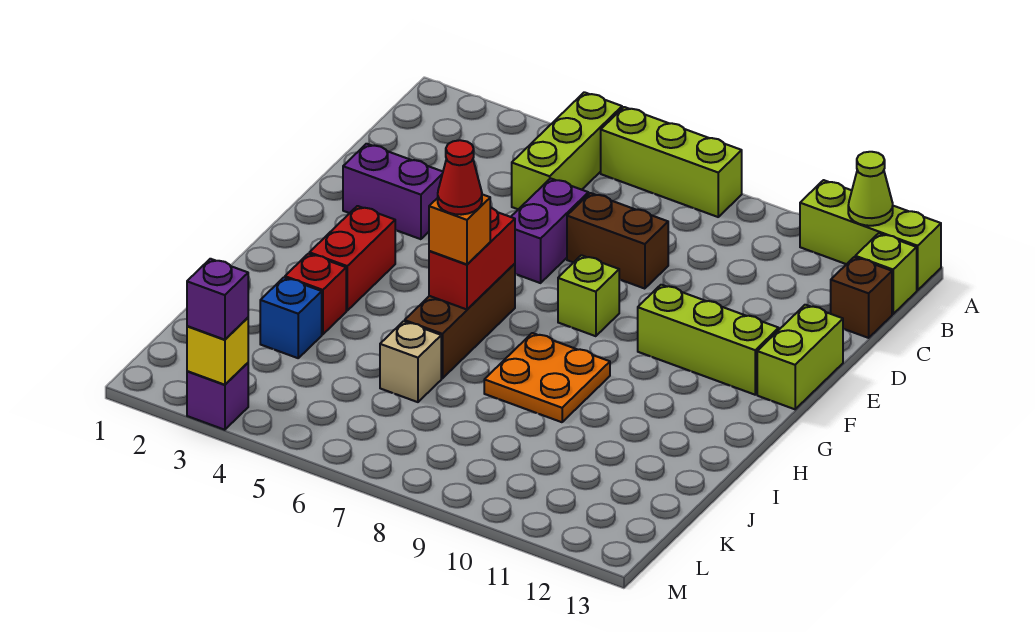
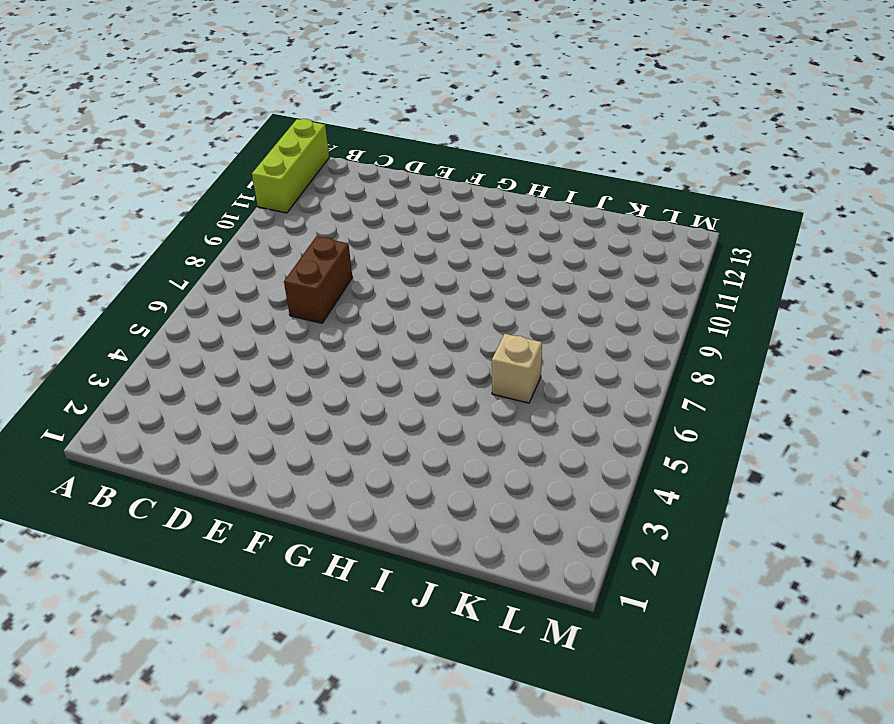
none -> lime brick A5:C5 level 1
none -> lime brick A6:A8 level 1
none -> lime brick B13 level 1

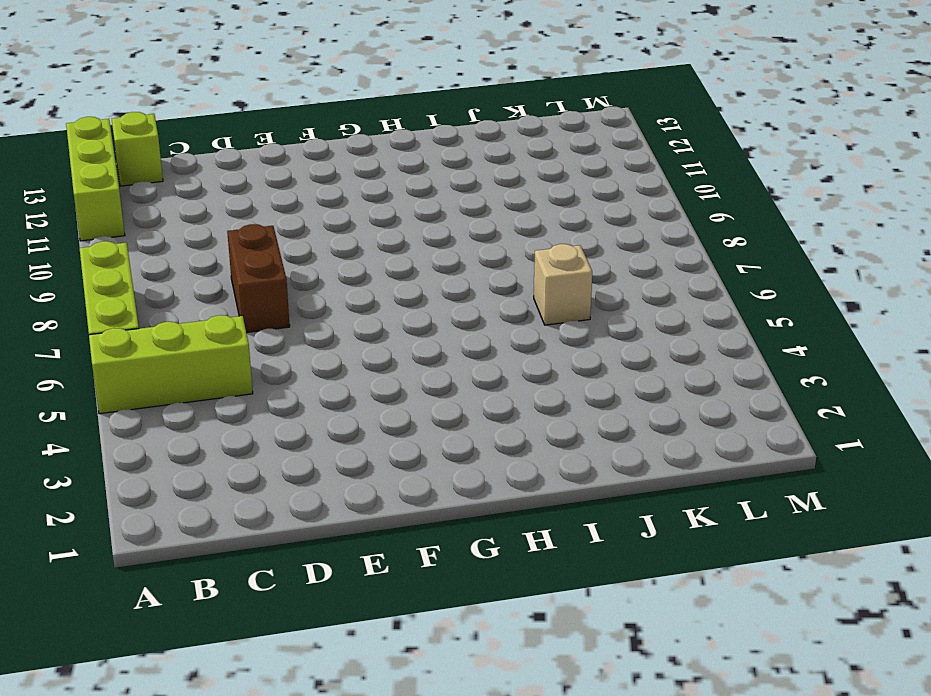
none -> brown brick C13 level 1
none -> purple brick D6:E6 level 1
none -> purple brick E2:E3 level 1

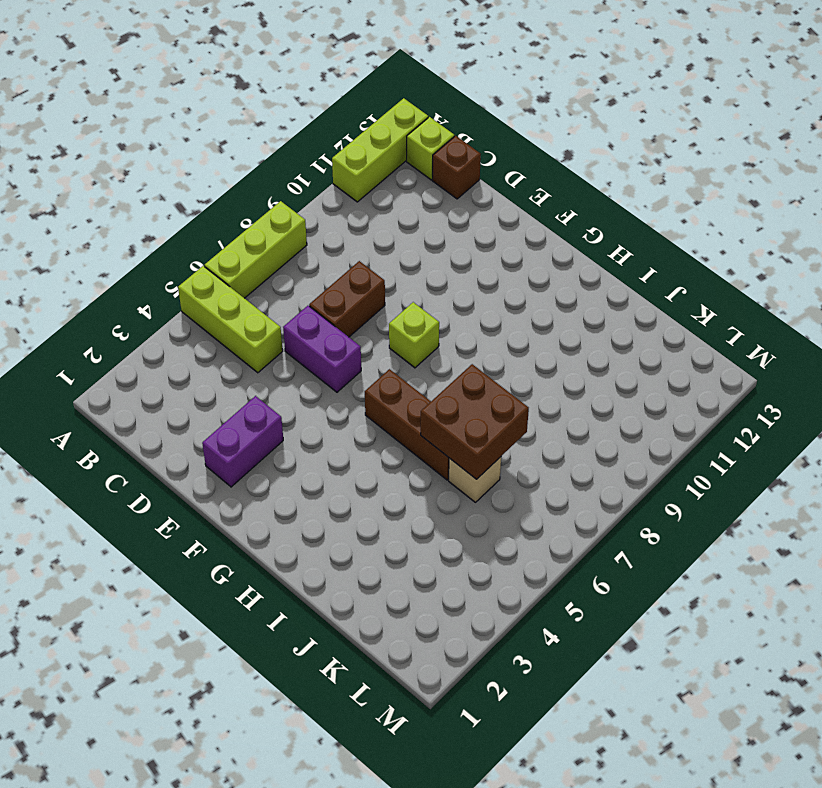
brown brick I6:J7 level 2 -> none
none -> lime brick E13:F13 level 1
none -> lime brick F10:F12 level 1
none -> red brick G3:H3 level 1

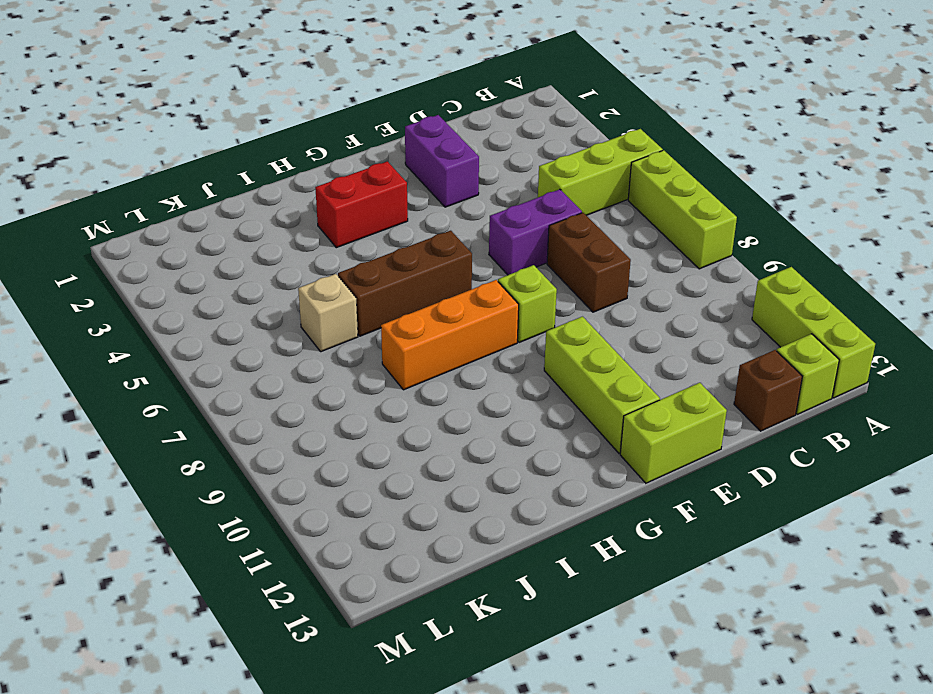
orange brick G8:I8 level 1 -> orange plate H8:I9 level 1
none -> red brick I3 level 1
none -> blue brick J3 level 1
none -> purple brick M3 level 1

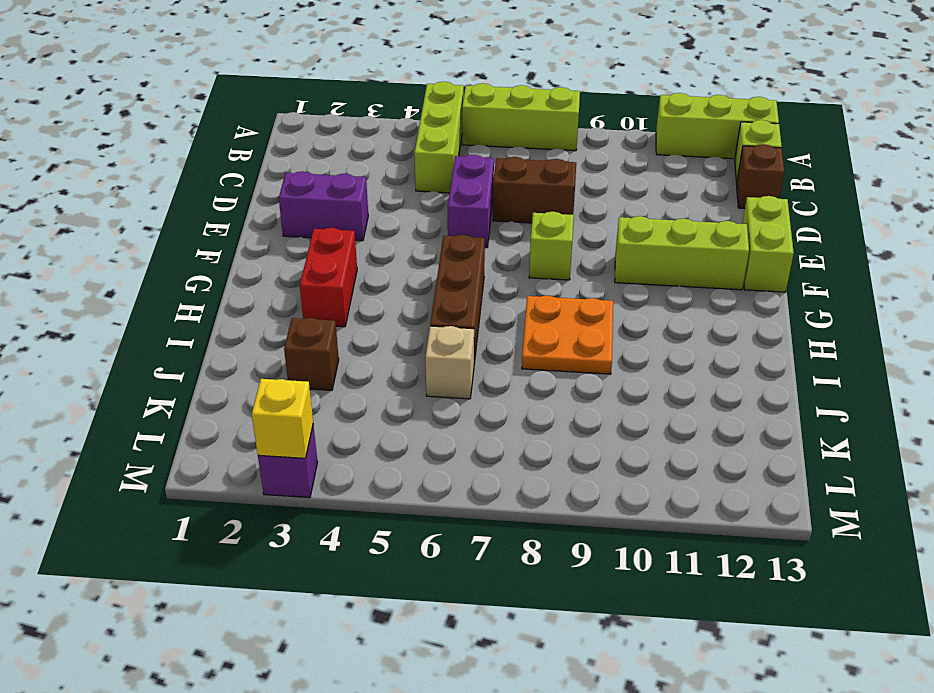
brown brick J3 level 1 -> blue brick J3 level 1
none -> red brick I3 level 1
none -> lime cone A12 level 2
none -> red brick G6:H6 level 2

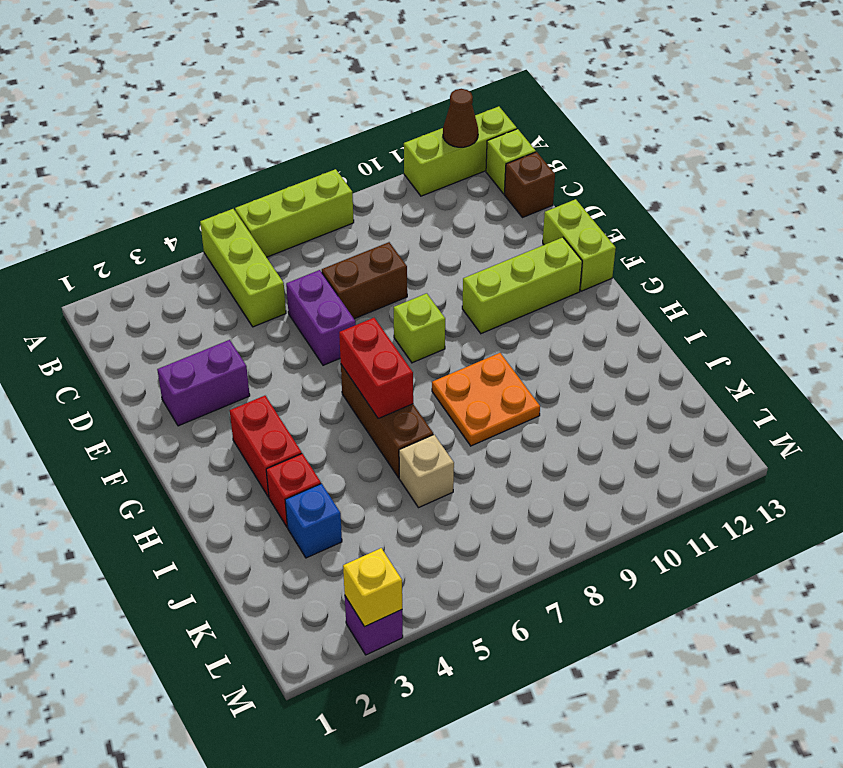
brown cone A12 level 2 -> lime cone A12 level 2
none -> orange brick H6 level 3
none -> purple brick M3 level 3
none -> red cone H6 level 4

